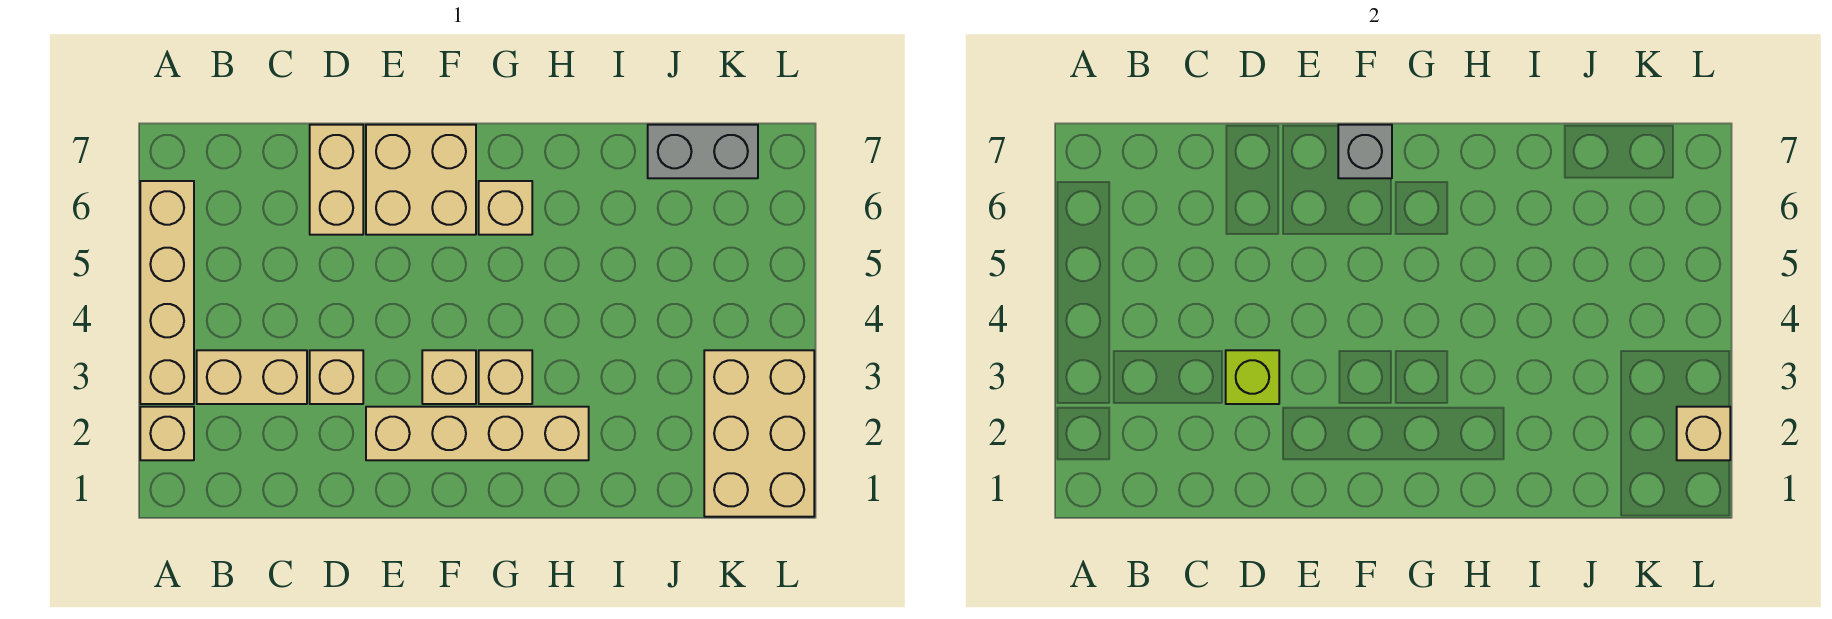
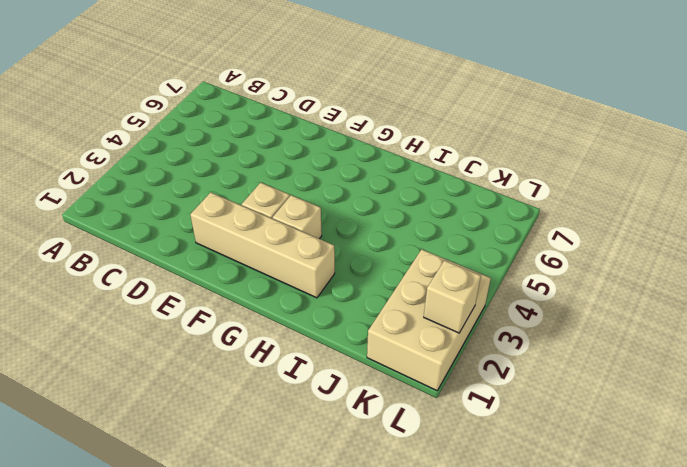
none -> tan brick A2 level 1
none -> tan brick A3:A6 level 1
none -> tan brick B3:C3 level 1

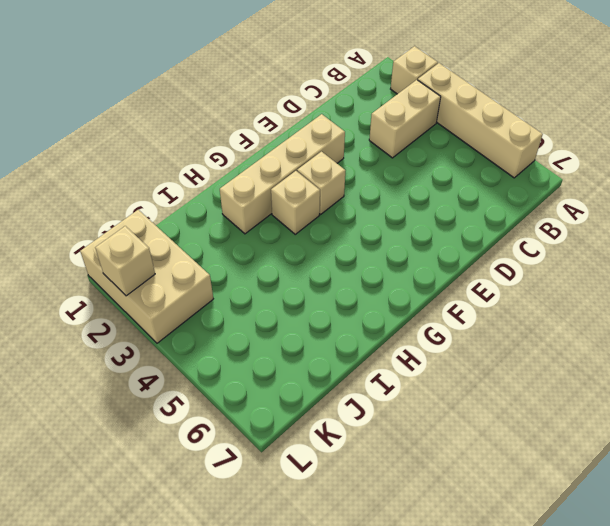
none -> tan brick D3 level 1
none -> tan brick D6:D7 level 1
none -> tan brick E6:F7 level 1

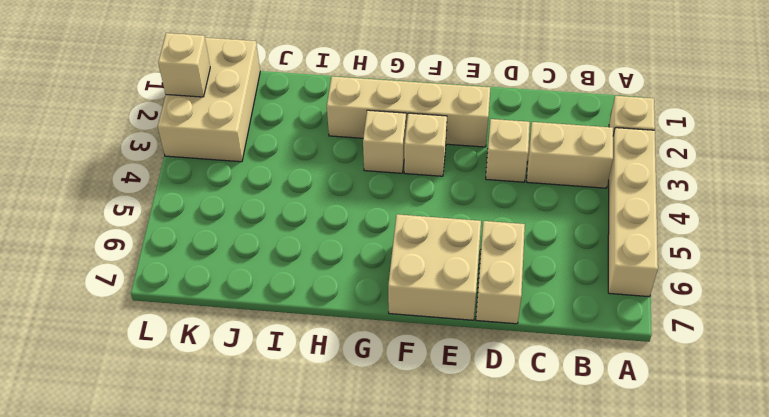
none -> tan brick G6 level 1
none -> grey brick J7:K7 level 1
none -> lime brick D3 level 2

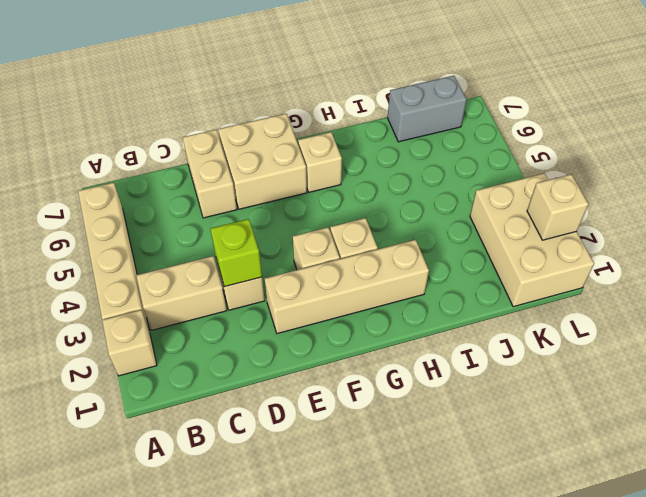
none -> grey brick F7 level 2

